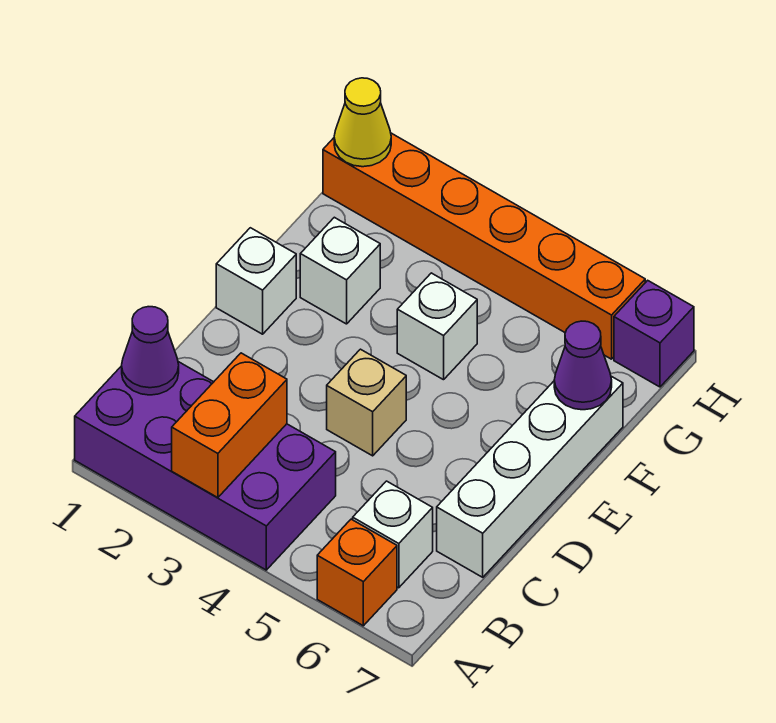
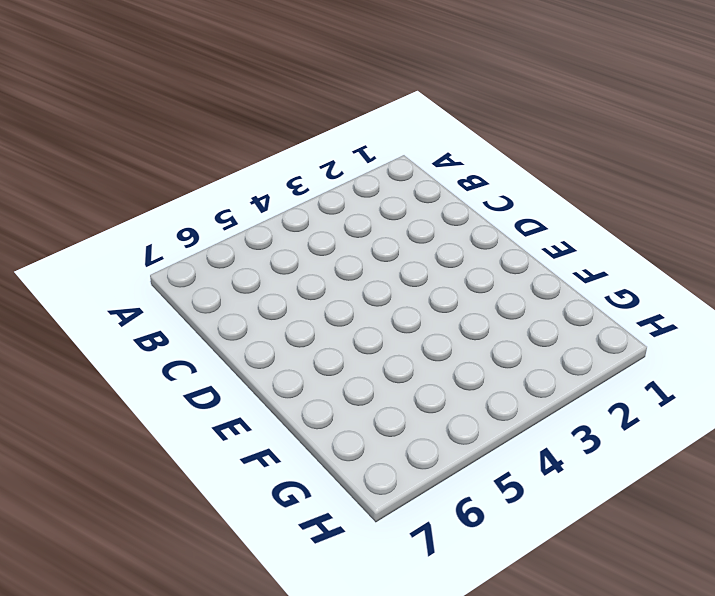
none -> purple brick A1:B4 level 1
none -> orange brick A6 level 1
none -> white brick B6 level 1

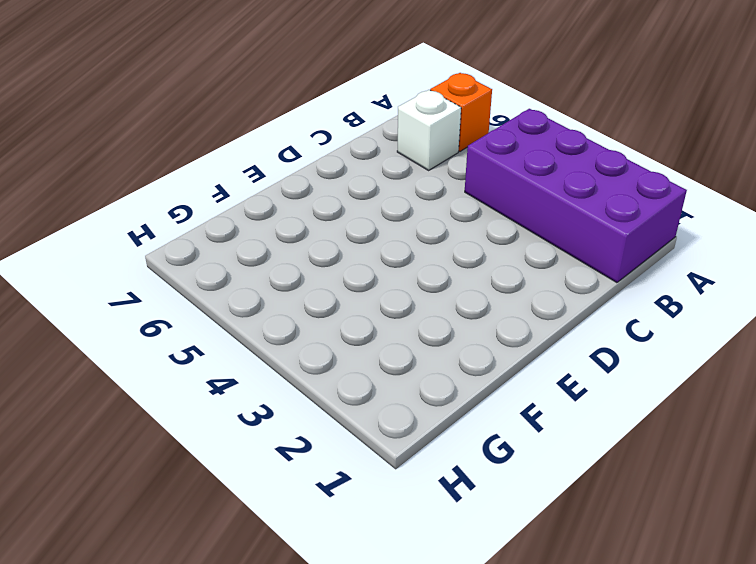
none -> white brick C7:F7 level 1
none -> tan brick D4 level 1
none -> white brick E1 level 1

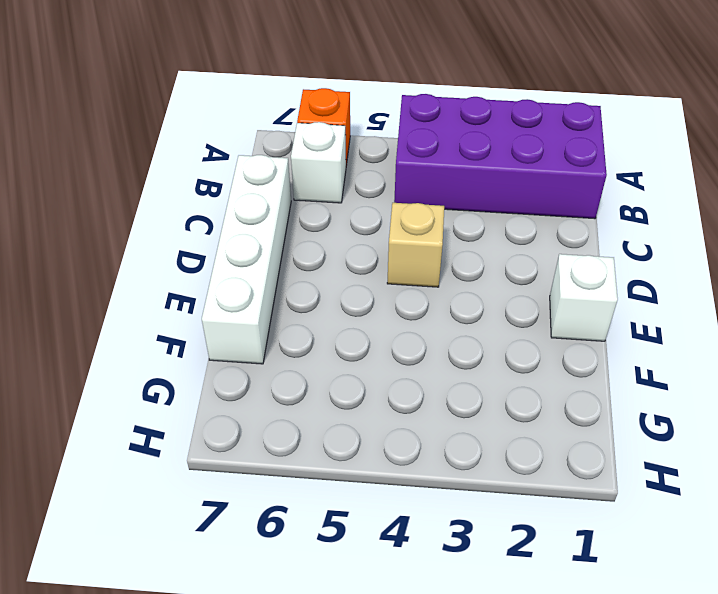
none -> white brick F2 level 1
none -> white brick F4 level 1
none -> orange brick H1:H6 level 1

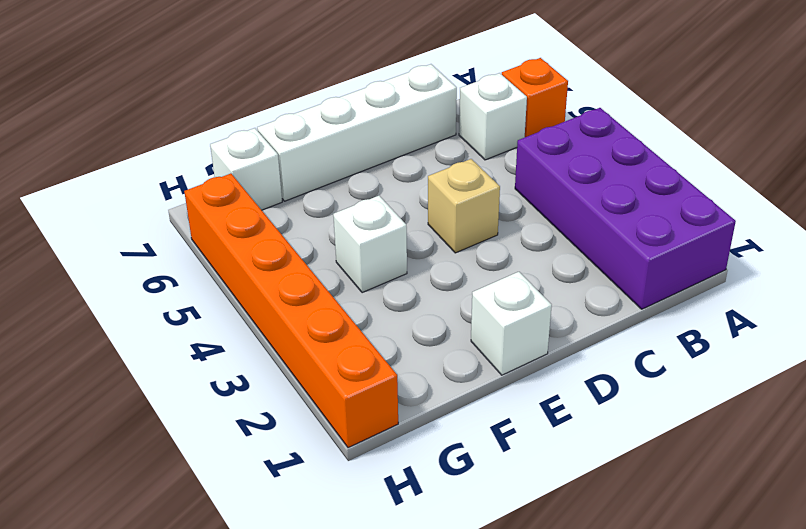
white brick G7 level 1 -> white brick F2 level 1
none -> purple brick H7 level 1
none -> orange brick A3:B3 level 2
none -> purple cone B1 level 2

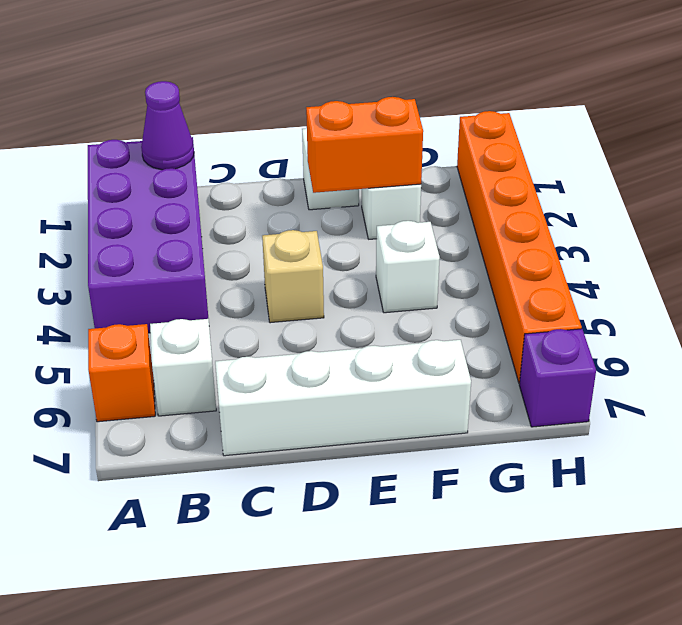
orange brick E2:F2 level 2 -> orange brick A3:B3 level 2
none -> purple cone F7 level 2
none -> yellow cone H1 level 2

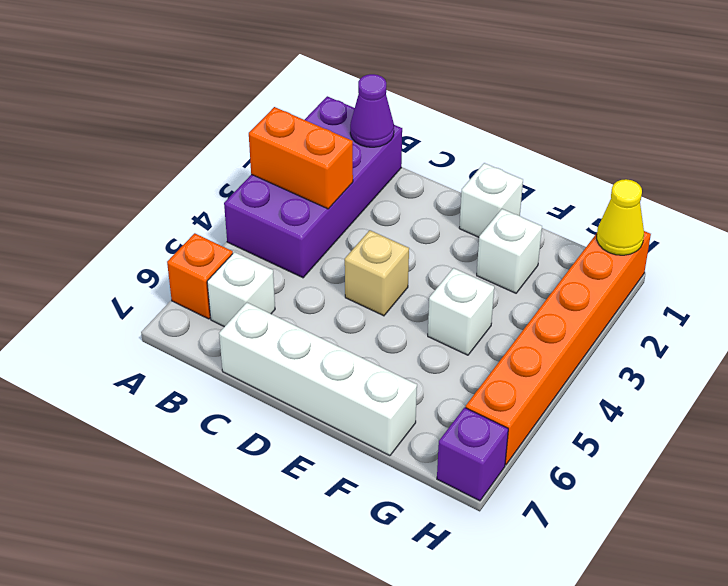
none -> purple cone F7 level 2

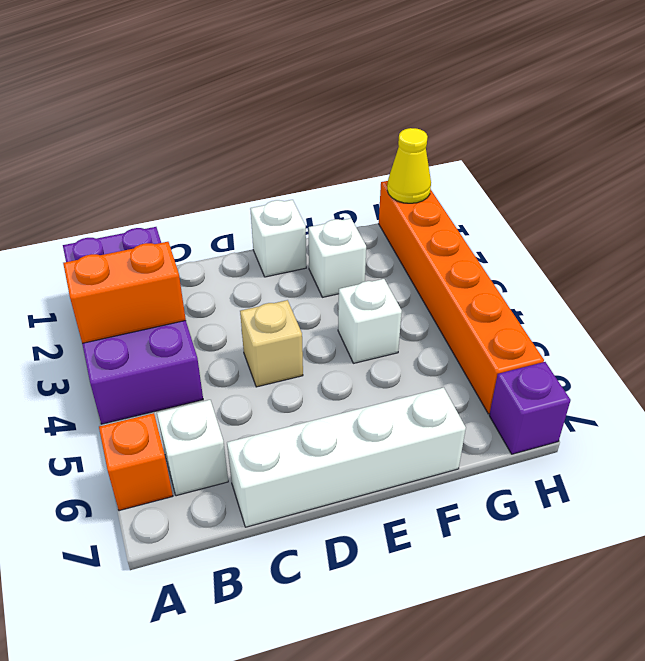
none -> purple cone B1 level 2
none -> purple cone F7 level 2

